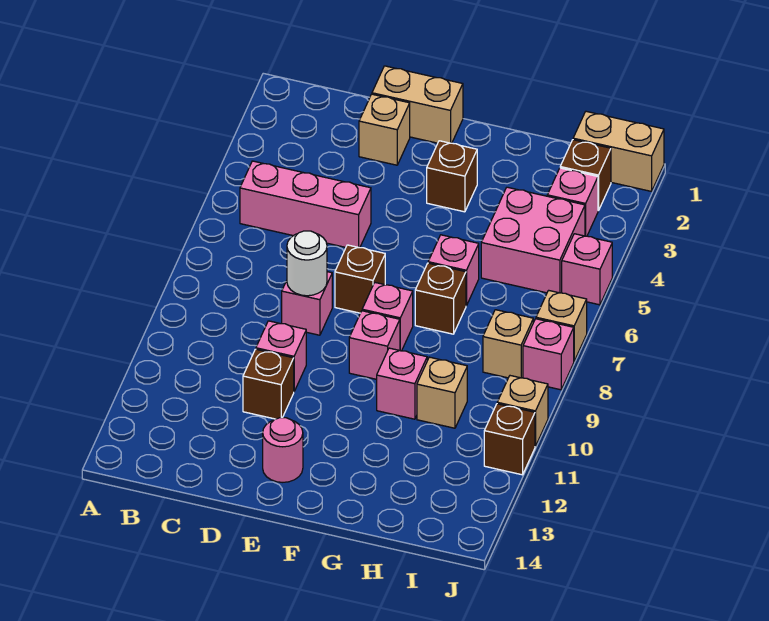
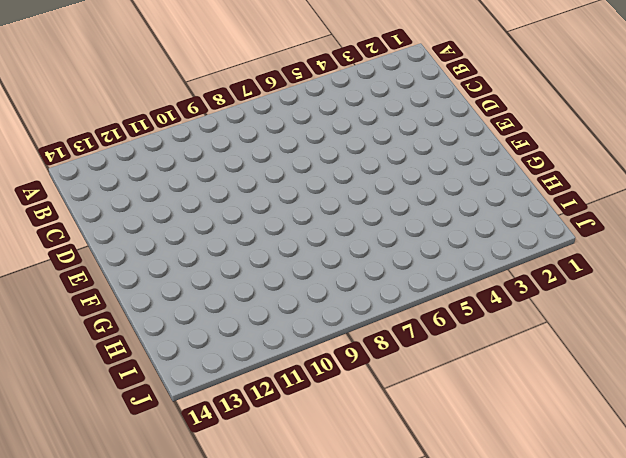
none -> pink brick B5:D5 level 1
none -> tan brick D1:E1 level 1
none -> tan brick D2 level 1

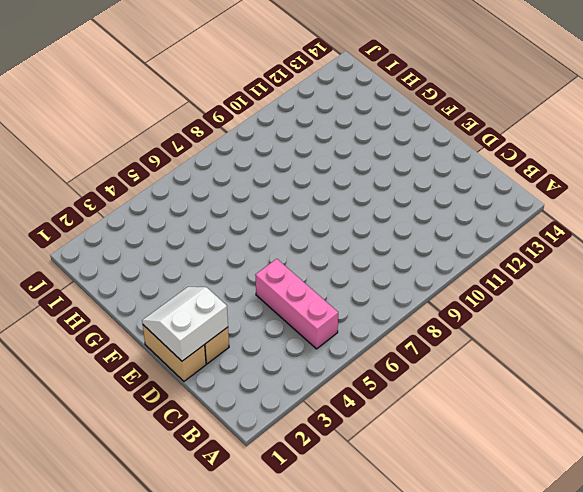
white slope D1:E2 level 2 top D -> none
none -> pink brick D8 level 1
none -> pink brick D10 level 1
none -> brown brick D11 level 1

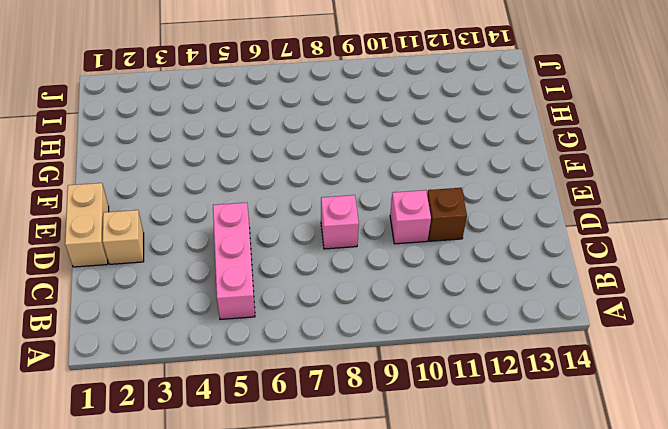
none -> brown brick E7 level 1
none -> pink round brick E13 level 1
none -> brown brick F3 level 1

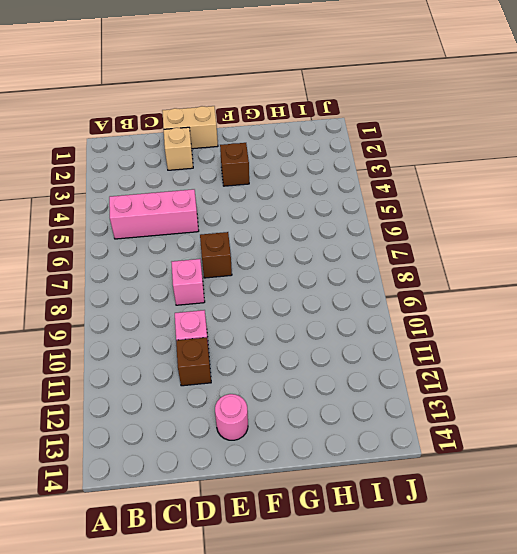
none -> pink brick F8 level 1
none -> pink brick F9 level 1
none -> pink brick G6 level 1

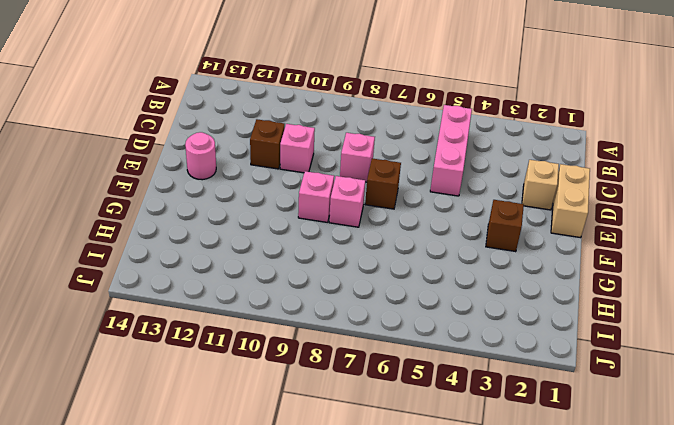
none -> pink brick G6 level 1
none -> brown brick G7 level 1
none -> pink brick G10 level 1

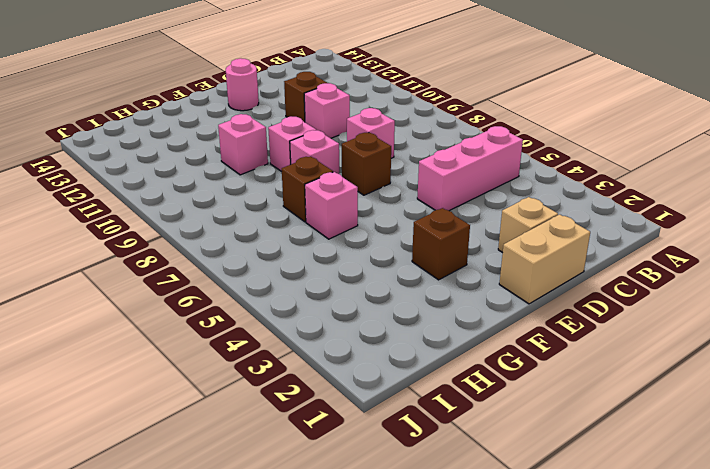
none -> pink brick H4:I5 level 1
none -> tan brick H10 level 1
none -> tan brick I1:J1 level 1

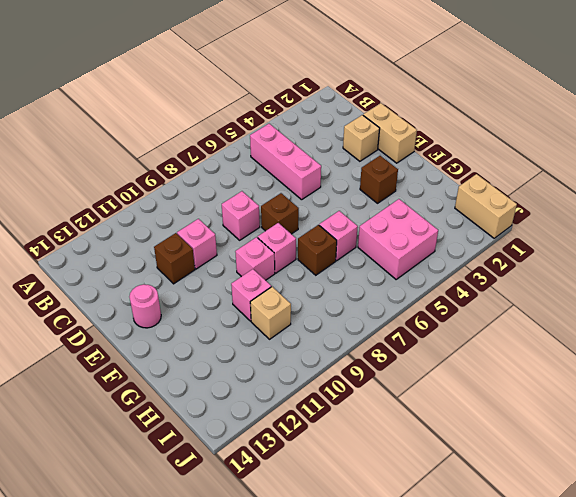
none -> brown brick I2 level 1
none -> pink brick I3 level 1
none -> tan brick I8 level 1

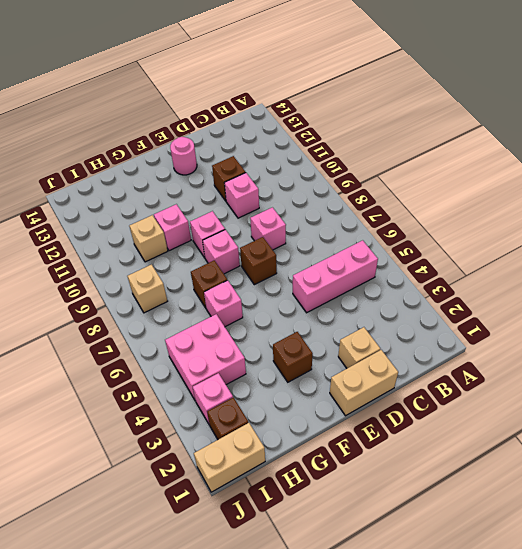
none -> pink brick J5 level 1
none -> tan brick J7 level 1
none -> pink brick J8 level 1

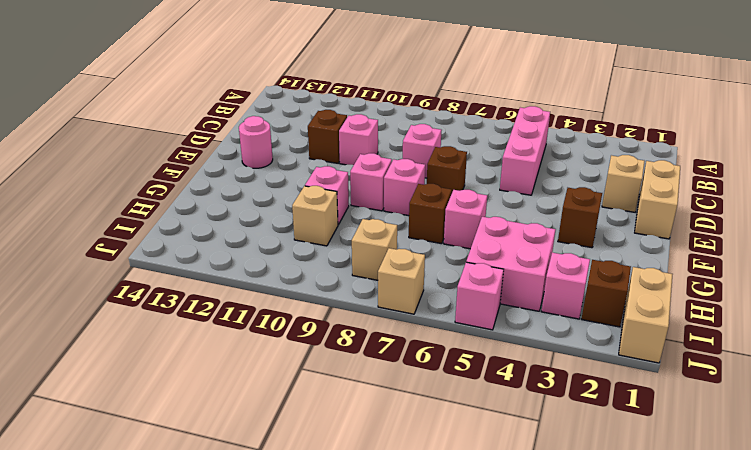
none -> pink brick J8 level 1
none -> tan brick J10 level 1
none -> brown brick J11 level 1

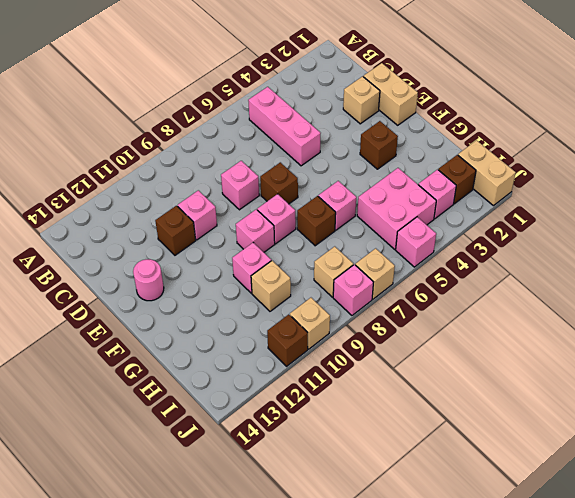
none -> white round brick D8 level 2

